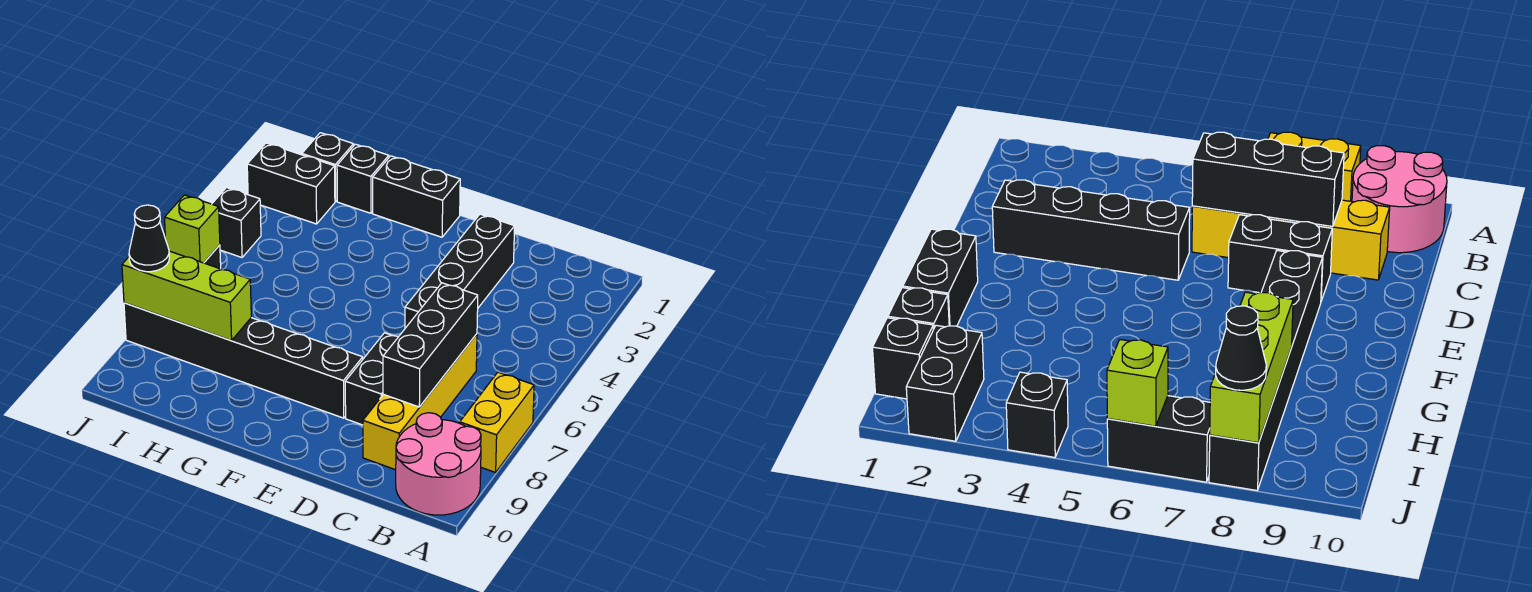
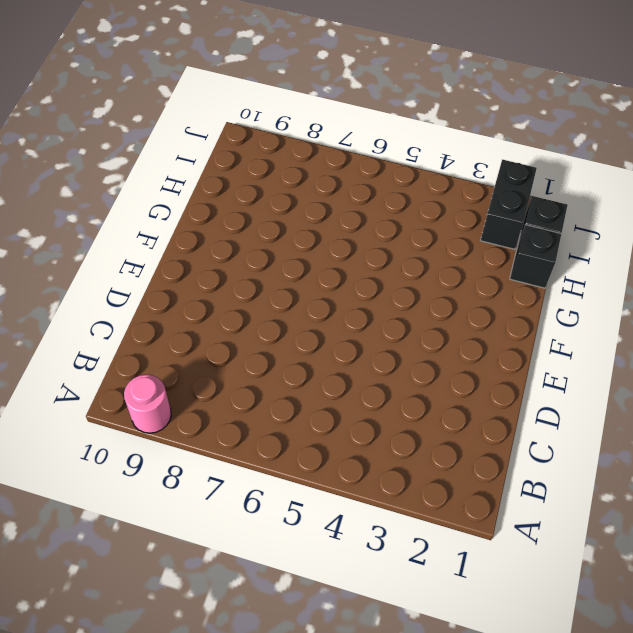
pink round brick A9 level 1 -> pink round brick A9:B10 level 1
none -> yellow brick A7:A8 level 1
none -> yellow brick C6:C9 level 1
none -> black brick D2:D5 level 1

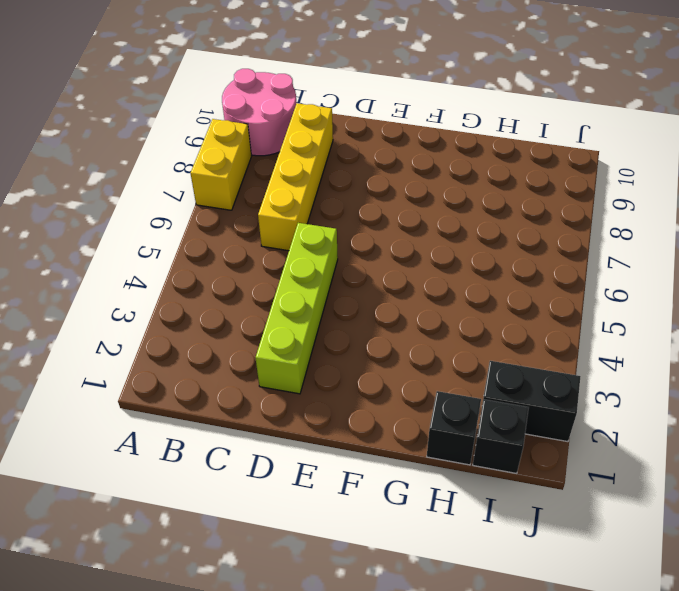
lime brick D2:D5 level 1 -> black brick D2:D5 level 1
none -> black brick D7:D8 level 1
none -> black brick E8:J8 level 1
none -> black brick F1:G1 level 1

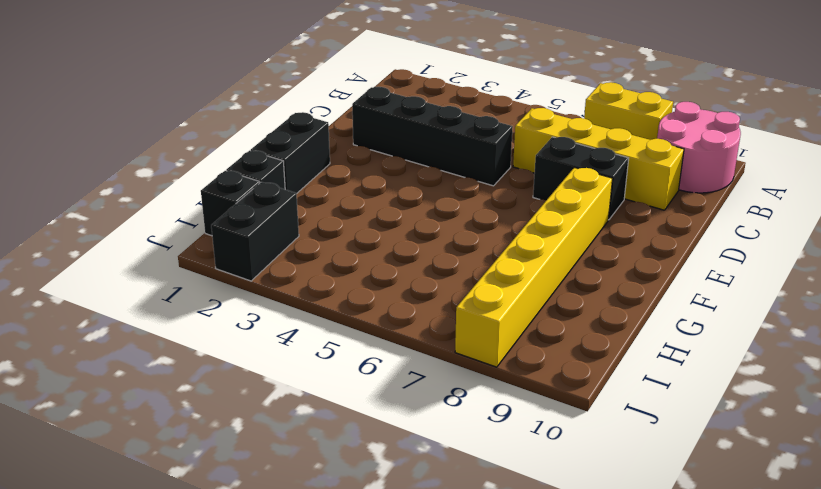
yellow brick E8:J8 level 1 -> black brick E8:J8 level 1
none -> black brick J4 level 1
none -> black brick J6:J7 level 1
none -> black brick C6:C8 level 2

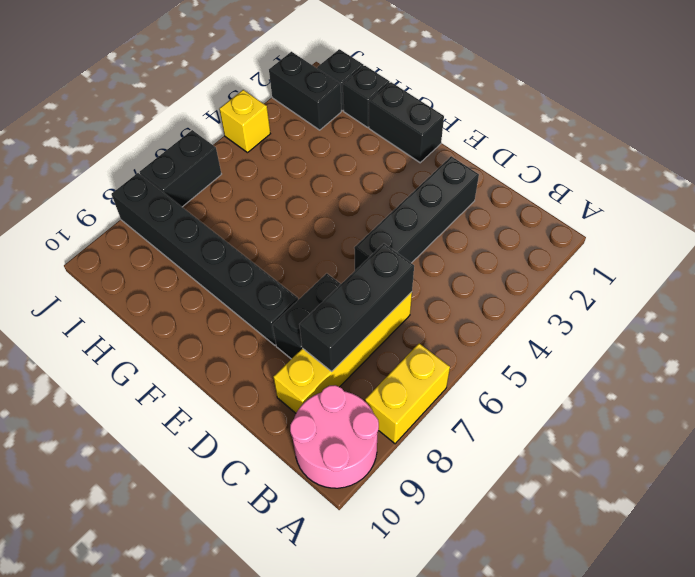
yellow brick J4 level 1 -> black brick J4 level 1
none -> lime brick H8:J8 level 2
none -> lime brick J6 level 2
none -> black cone J8 level 3

